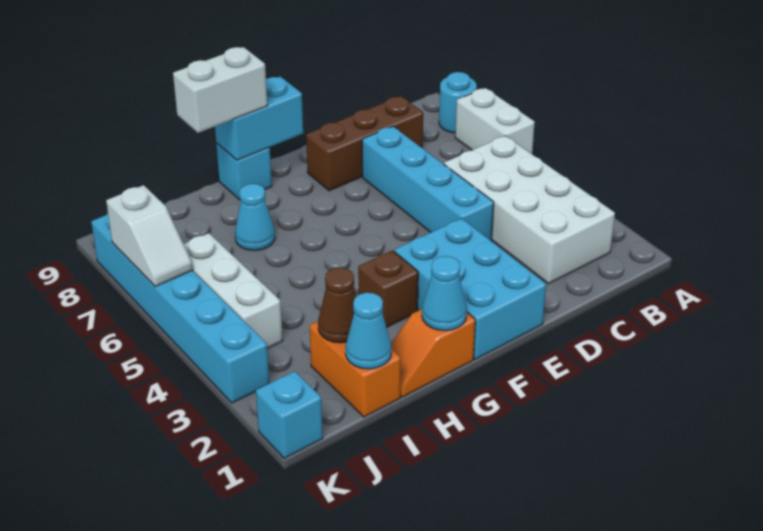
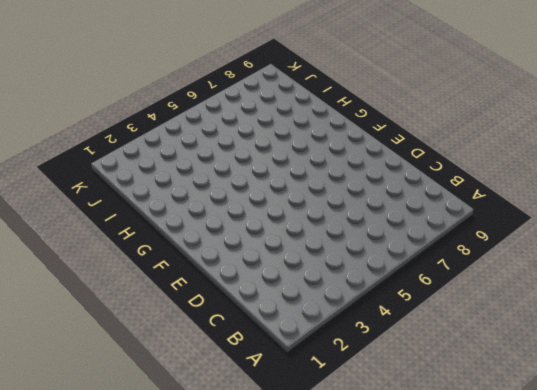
none -> white brick A6:A7 level 1
none -> cyan round brick A8 level 1
none -> white brick B2:C5 level 1

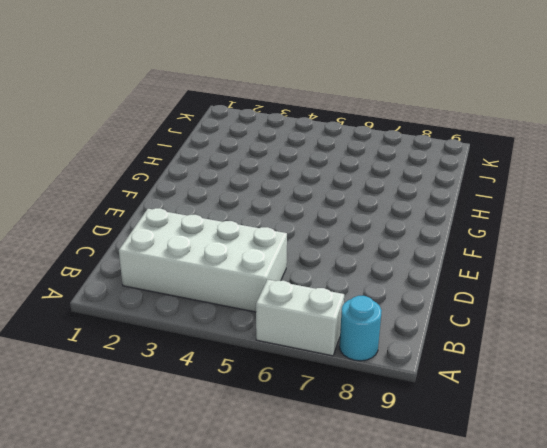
none -> brown brick C8:E8 level 1
none -> cyan brick D4:D7 level 1
none -> cyan brick E1:F3 level 1

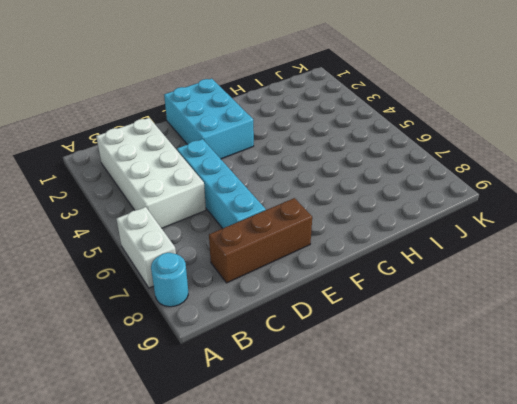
none -> orange slope G1:H1 level 1 top G
none -> brown brick G3 level 1
none -> cyan brick G9 level 1

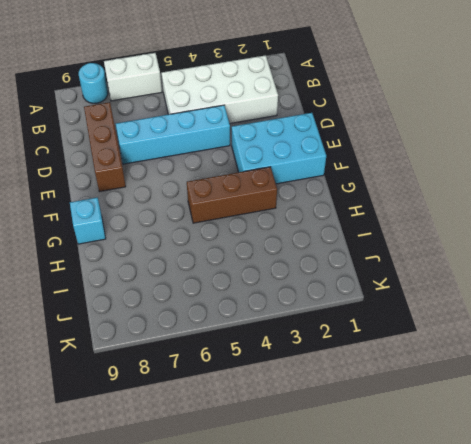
brown brick G3:G5 level 1 -> brown brick G3 level 1
none -> orange slope G1:H1 level 1 top G
none -> cyan cone H7 level 1
none -> orange brick I1:I2 level 1

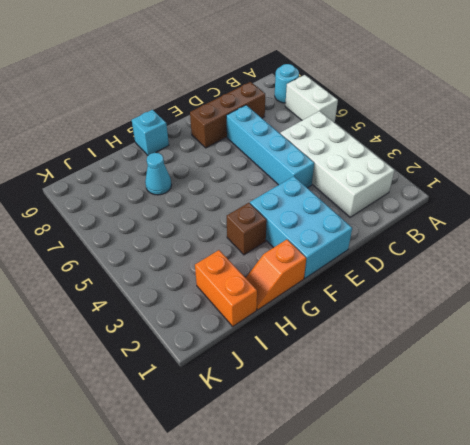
none -> white brick J4:J6 level 1
none -> cyan brick K1 level 1
none -> cyan brick K3:K8 level 1

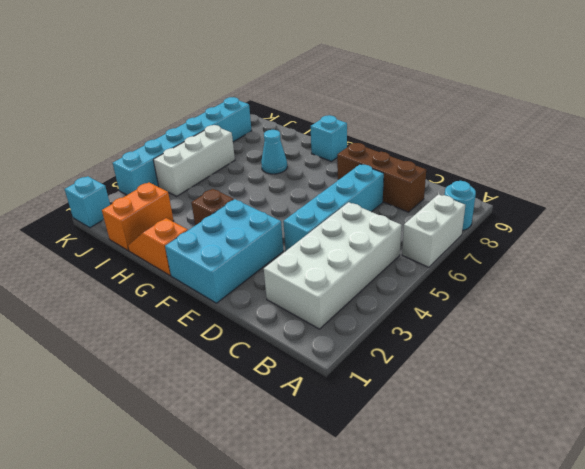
none -> cyan brick F9:G9 level 2
none -> cyan cone G1 level 2
none -> cyan cone I1 level 2

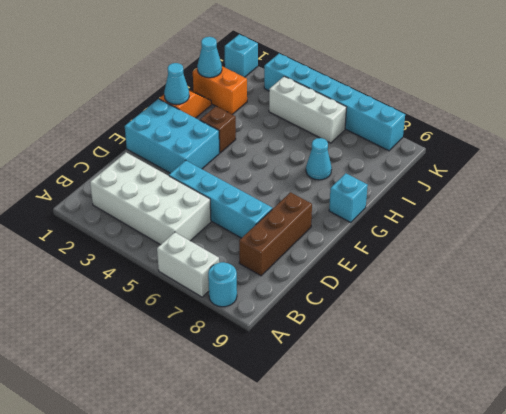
none -> cyan brick F9:G9 level 2
none -> brown cone I2 level 2
none -> white slope K6:K7 level 2 top 7

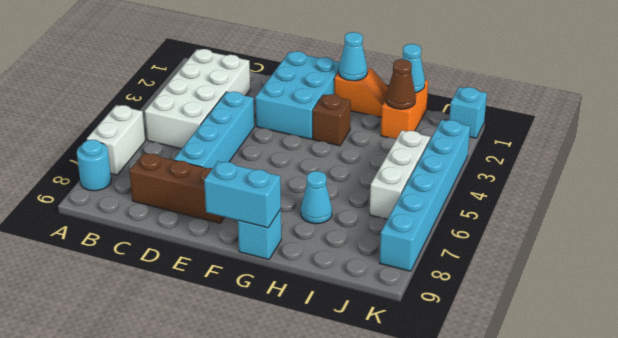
none -> white slope K6:K7 level 2 top 7
none -> white brick G9:H9 level 3

